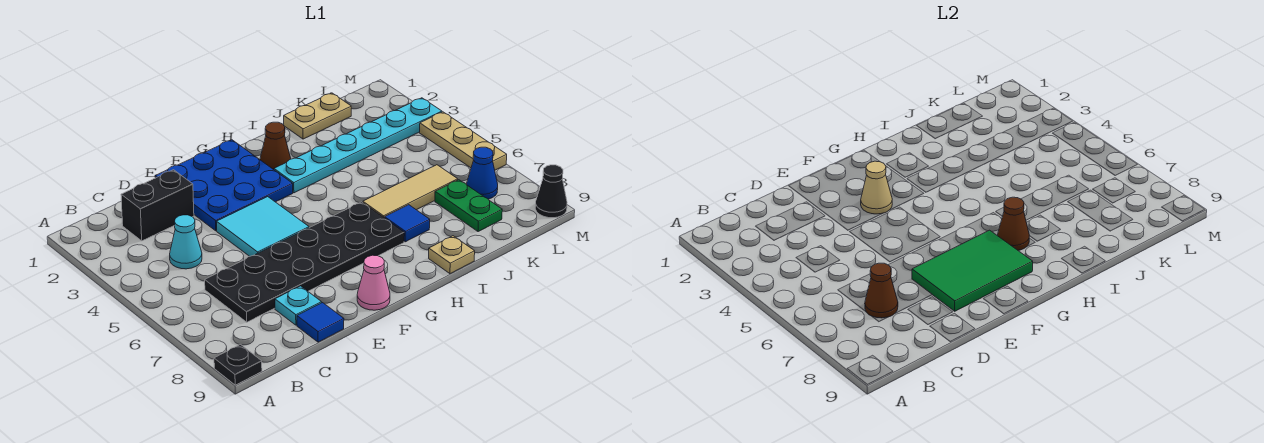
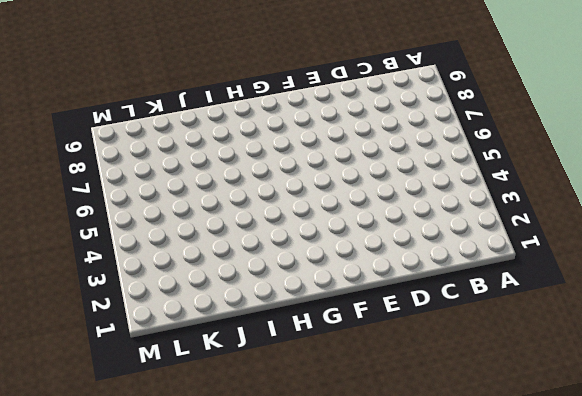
none -> black plate A9 level 1
none -> black brick C2:D2 level 1
none -> cyan cone C4 level 1

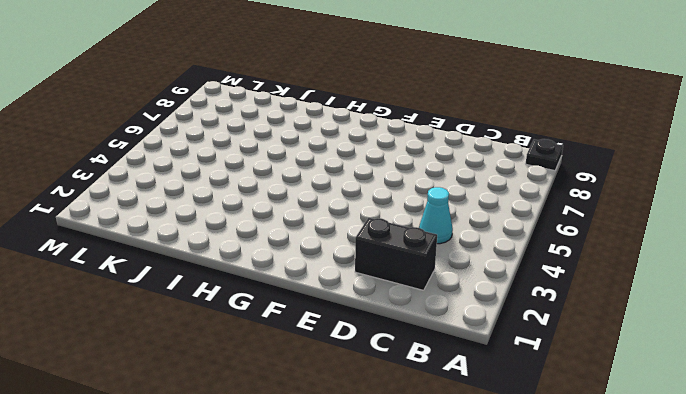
none -> black plate C6:H7 level 1
none -> cyan plate D8 level 1
none -> blue tile D9 level 1

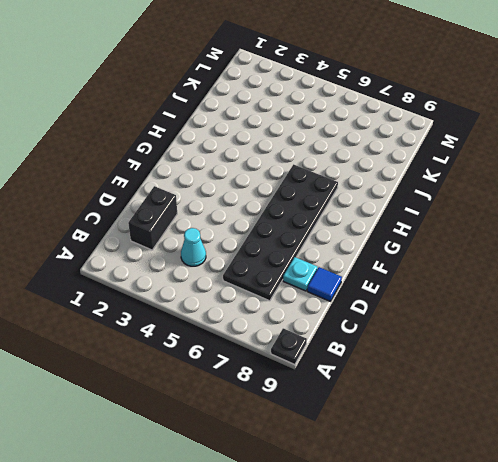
none -> blue plate E1:G3 level 1
none -> cyan tile E4:F5 level 1
none -> pink cone F9 level 1

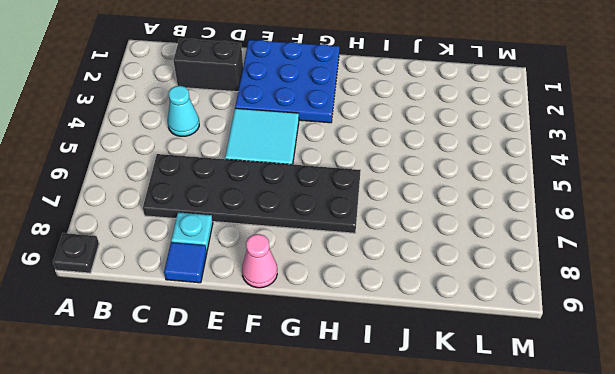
none -> brown cone H2 level 1
none -> cyan plate H3:M3 level 1
none -> tan tile I6:K6 level 1

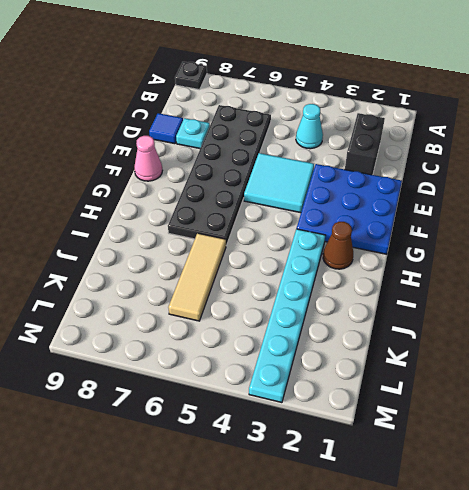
none -> blue tile I7 level 1
none -> tan plate I9 level 1
none -> tan plate J1:K1 level 1

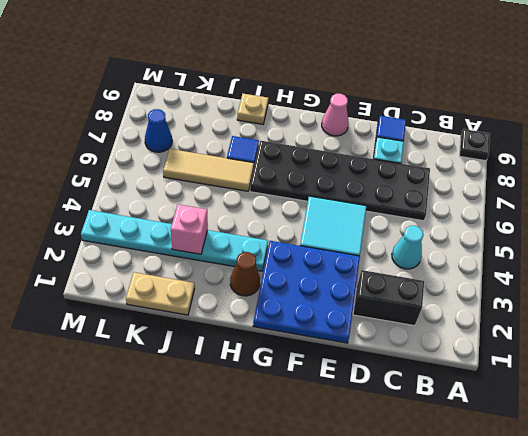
pink brick J3 level 2 -> none
none -> green plate K7:K8 level 1
none -> tan plate M4:M6 level 1
none -> black cone M9 level 1

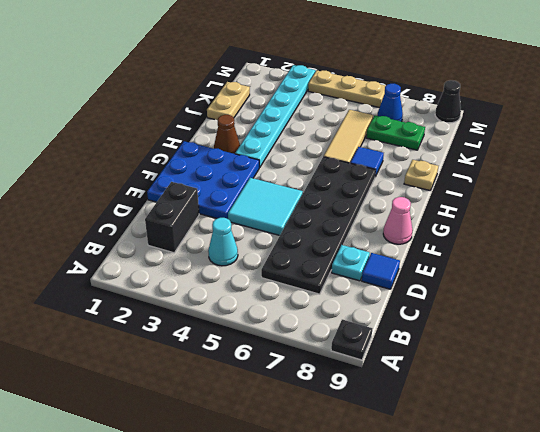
none -> brown cone C7 level 2
none -> green tile E7:G8 level 2
none -> tan cone F3 level 2

